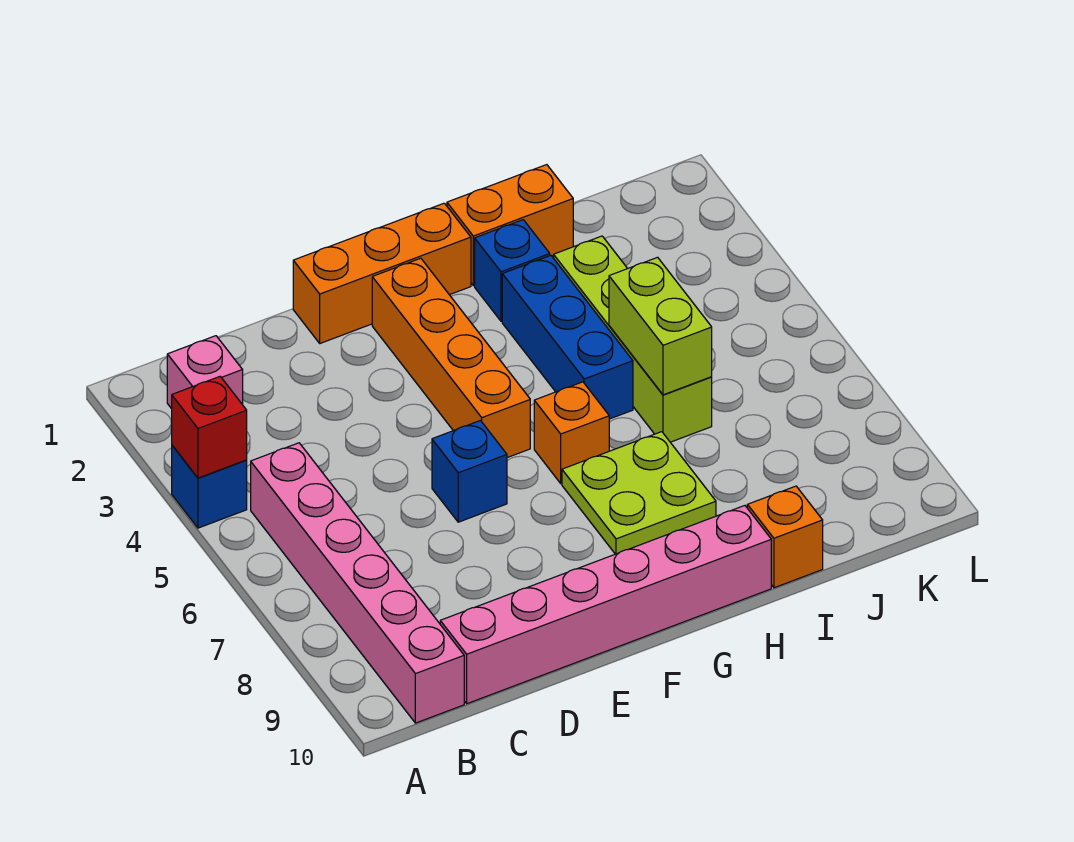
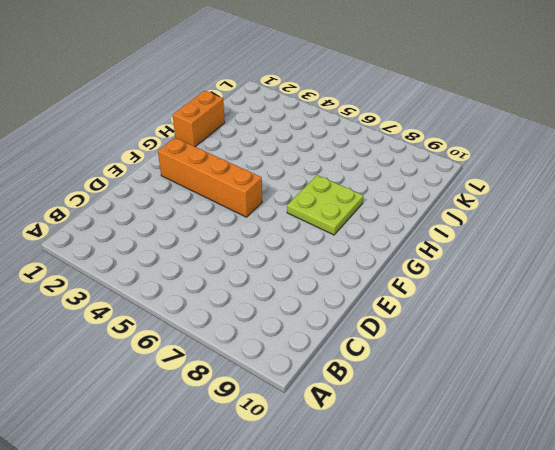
none -> blue brick A4 level 1
none -> pink brick B2 level 1
none -> pink brick B5:B10 level 1

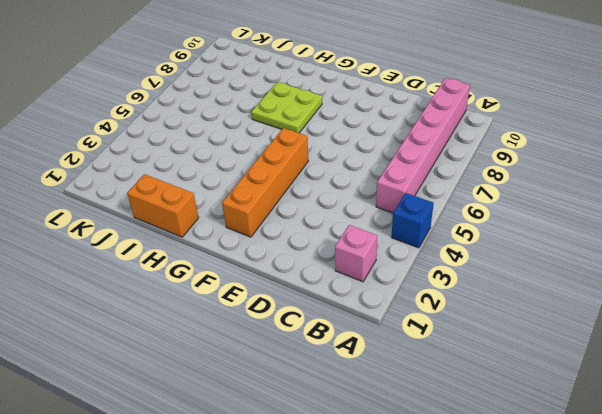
none -> pink brick C10:H10 level 1
none -> orange brick E1:G1 level 1
none -> blue brick E6 level 1

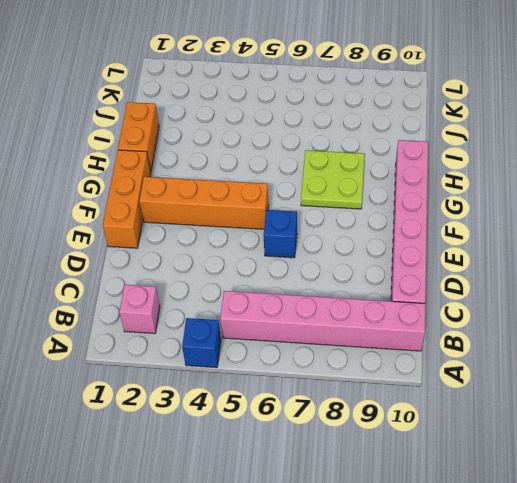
none -> orange brick G6 level 1
none -> blue brick H2 level 1
none -> blue brick H3:H5 level 1

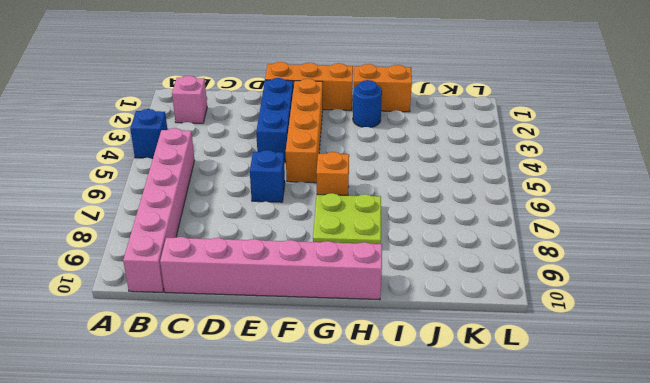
blue brick E2:E4 level 1 -> blue brick H3:H5 level 1
blue round brick H2 level 1 -> blue brick H2 level 1
none -> lime brick I3:I6 level 1
none -> orange brick I10 level 1
none -> red brick A4 level 2

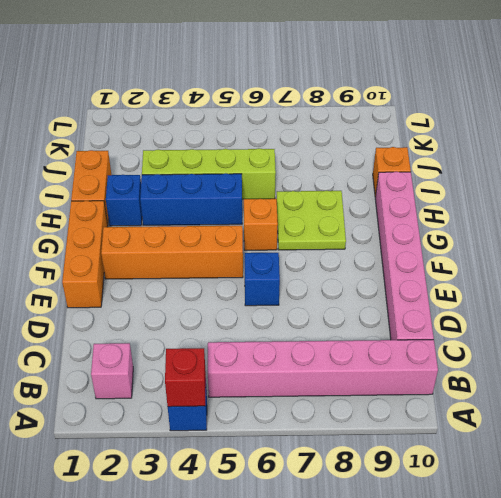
none -> lime brick I5:I6 level 2

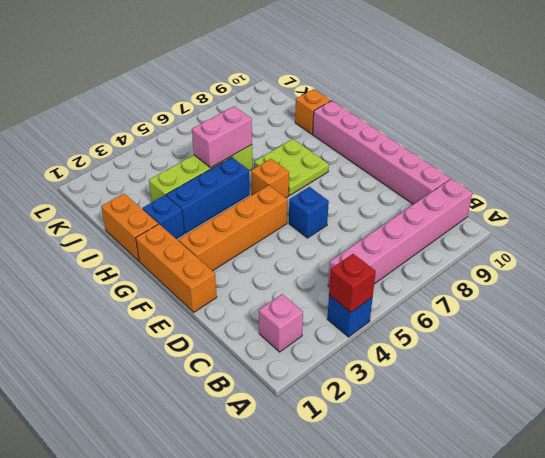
pink brick I5:I6 level 2 -> lime brick I5:I6 level 2

